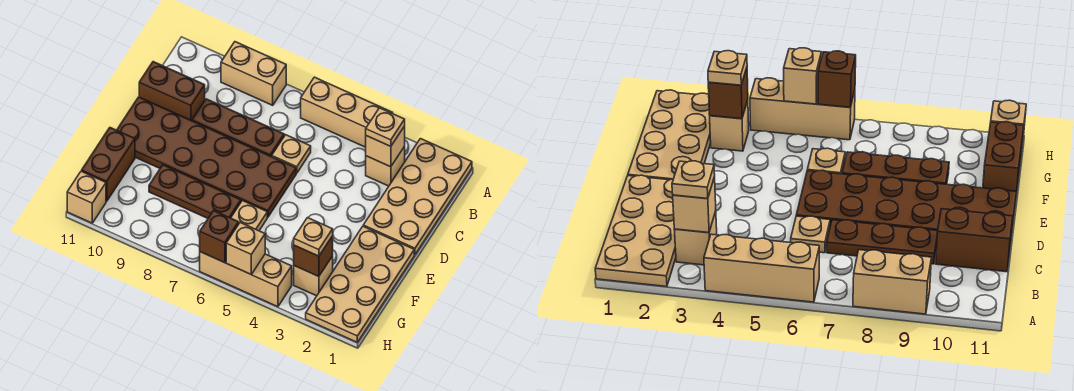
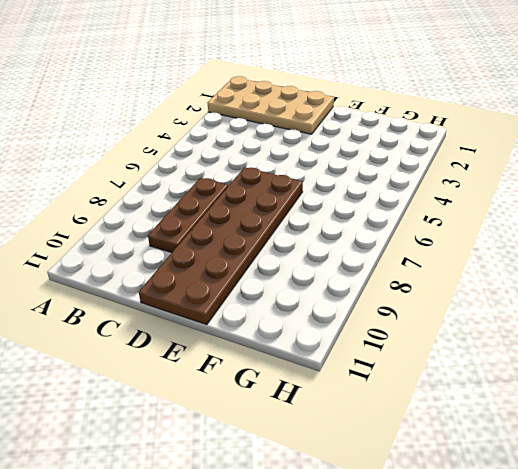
none -> tan brick A4:A6 level 1
none -> tan brick A8:A9 level 1
none -> tan brick B3 level 1

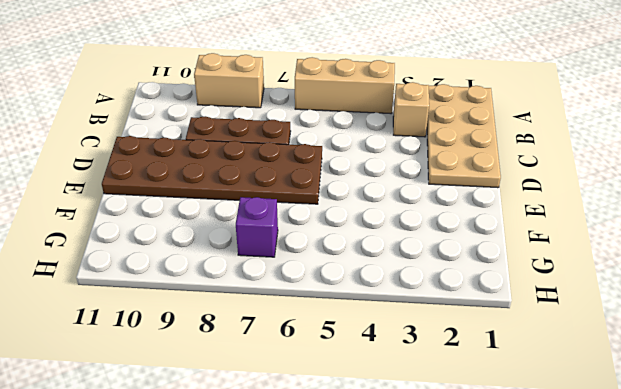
purple brick G7 level 1 -> none
none -> tan plate C6 level 1
none -> brown brick C10:C11 level 1
none -> tan plate E1:H2 level 1

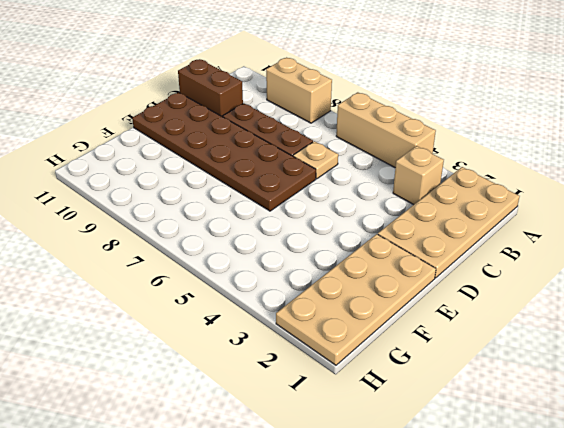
none -> tan plate F6 level 1
none -> brown plate F7:F9 level 1
none -> brown brick F11:G11 level 1

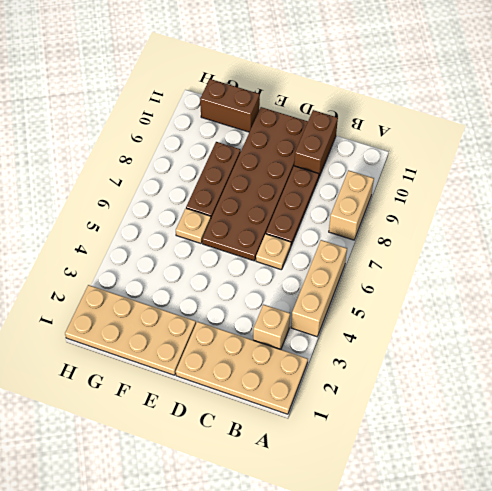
none -> tan brick G3 level 1
none -> tan brick H4:H6 level 1
none -> tan brick H11 level 1

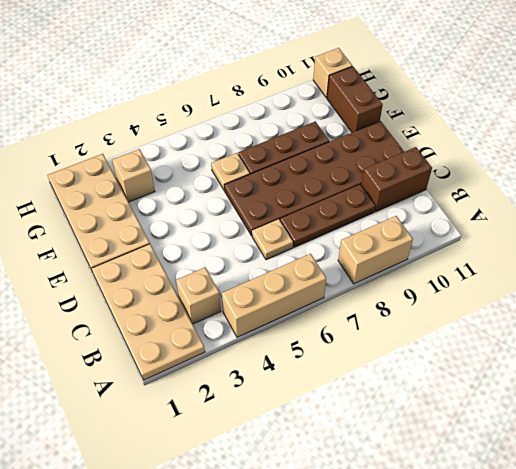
none -> tan brick H4:H6 level 1
none -> tan brick B3 level 2
none -> brown brick G3 level 2

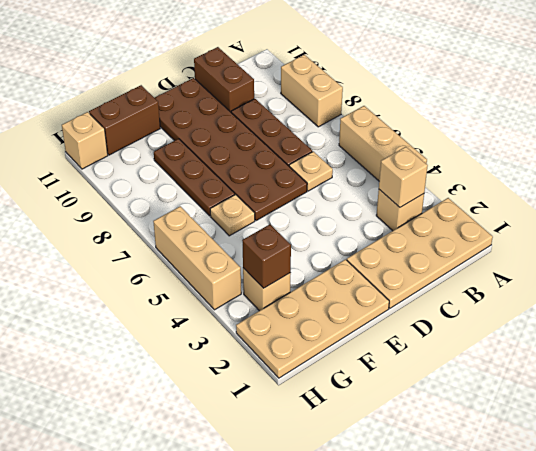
none -> tan brick H5 level 2
none -> brown brick H6 level 2
none -> tan plate B3 level 3

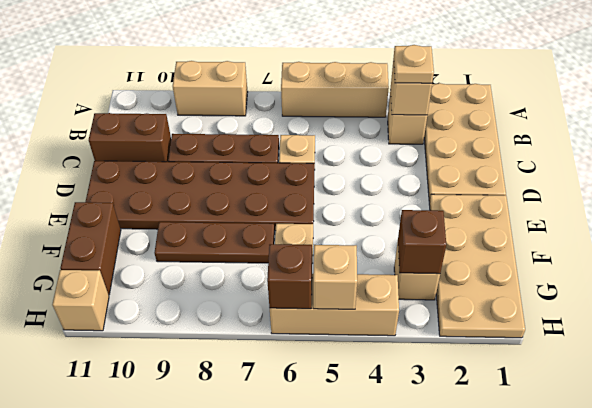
none -> tan plate G3 level 3

